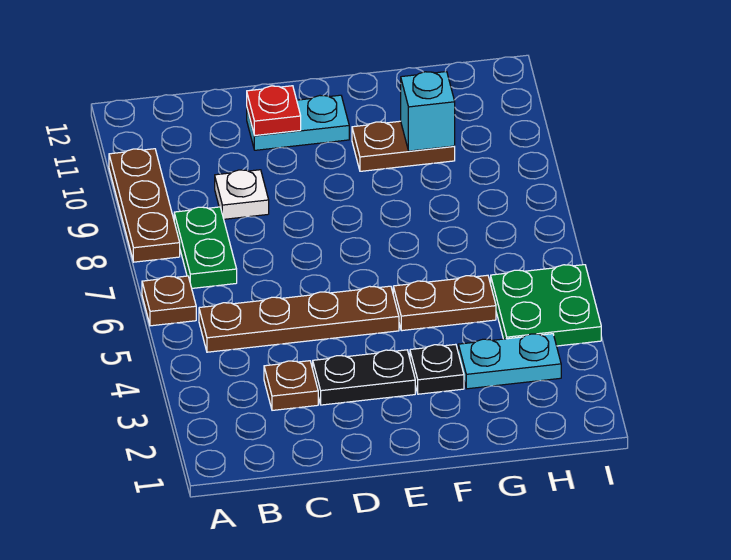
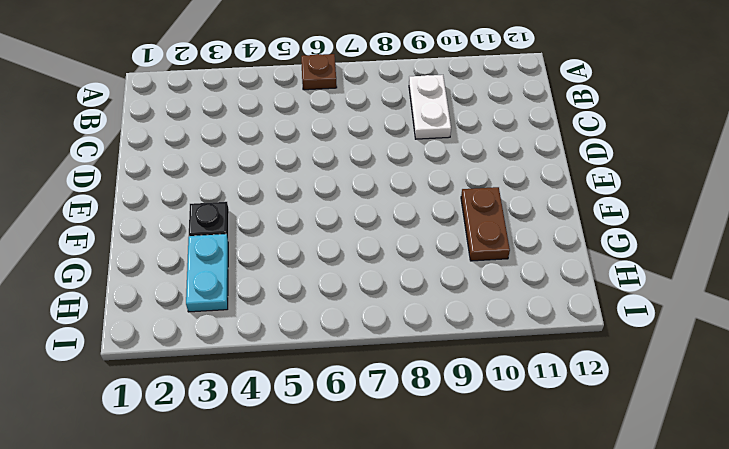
white plate B9:C9 level 1 -> white plate C9 level 1
none -> brown plate A8:A10 level 1
none -> brown plate B5:E5 level 1
none -> green plate B7:B8 level 1

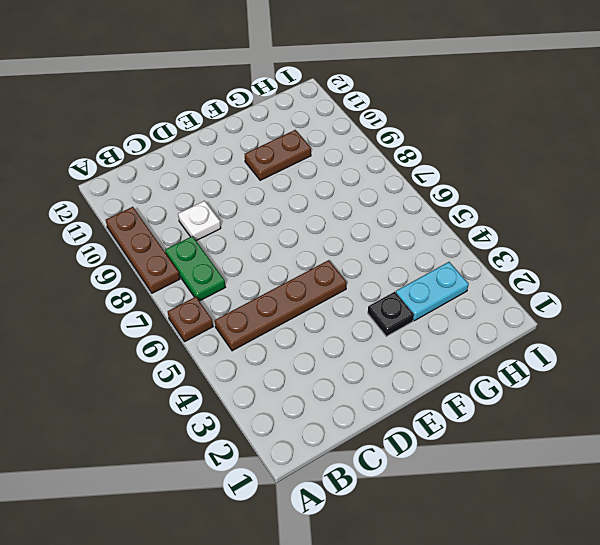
none -> brown plate C3 level 1
none -> black plate D3:E3 level 1
none -> cyan plate D11:E11 level 1

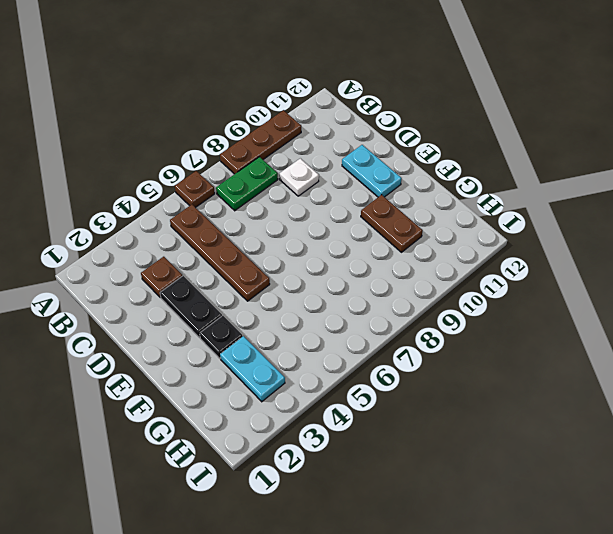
none -> brown plate F5:G5 level 1
none -> green plate H4:I5 level 1
none -> red plate D11 level 2

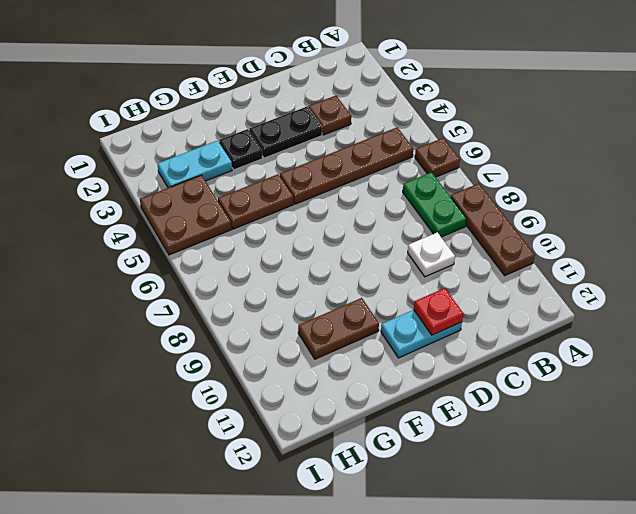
brown plate H4:I5 level 1 -> green plate H4:I5 level 1
none -> cyan brick G10 level 2

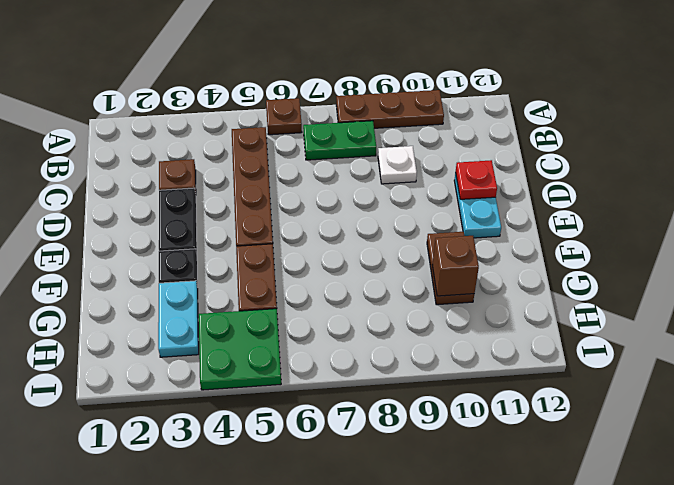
brown brick G10 level 2 -> cyan brick G10 level 2

